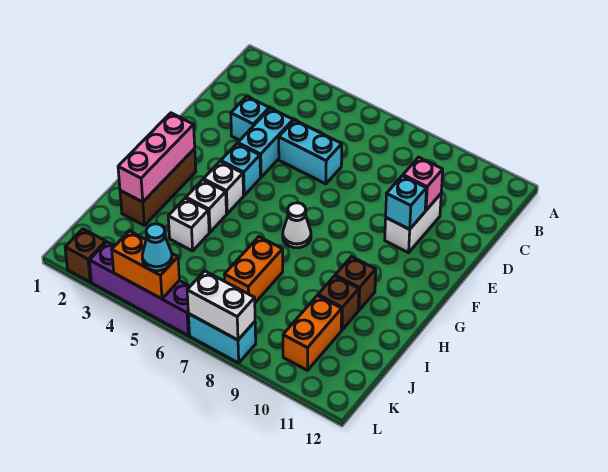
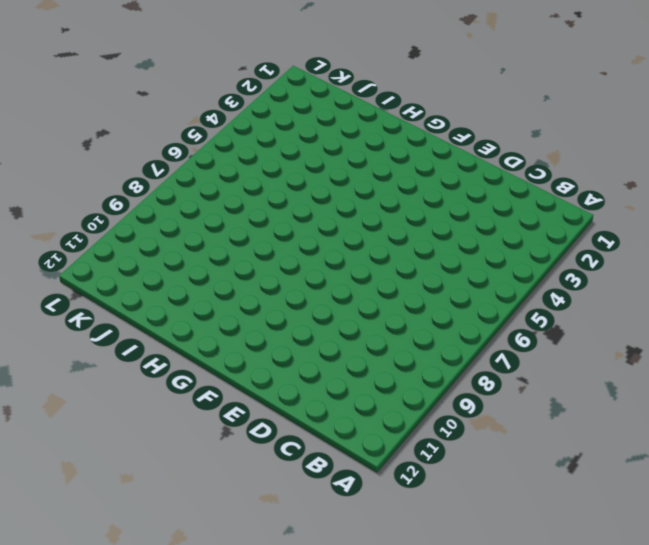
none -> cyan brick D3 level 1
none -> cyan brick D4:E4 level 1
none -> cyan brick D5:D6 level 1

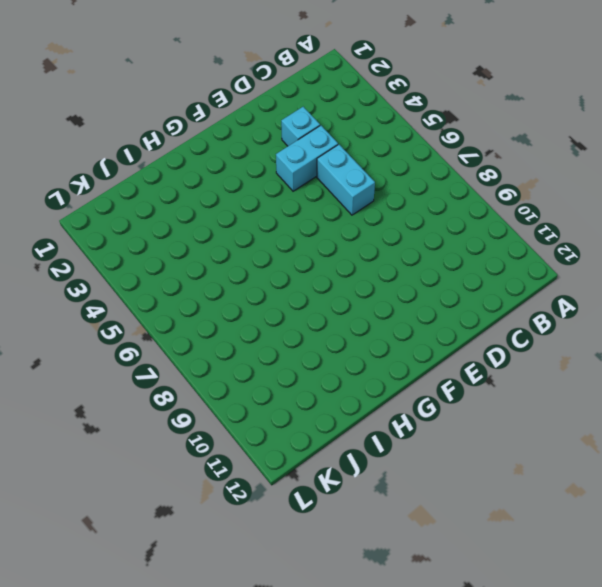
none -> white brick D10:E10 level 1
none -> cyan brick F4 level 1
none -> brown brick G2:I2 level 1

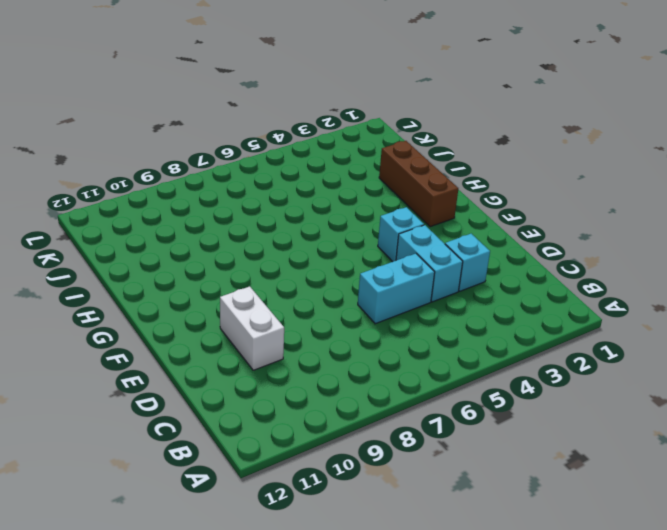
none -> white brick G4 level 1
none -> white cone G7 level 1
none -> white brick H4 level 1

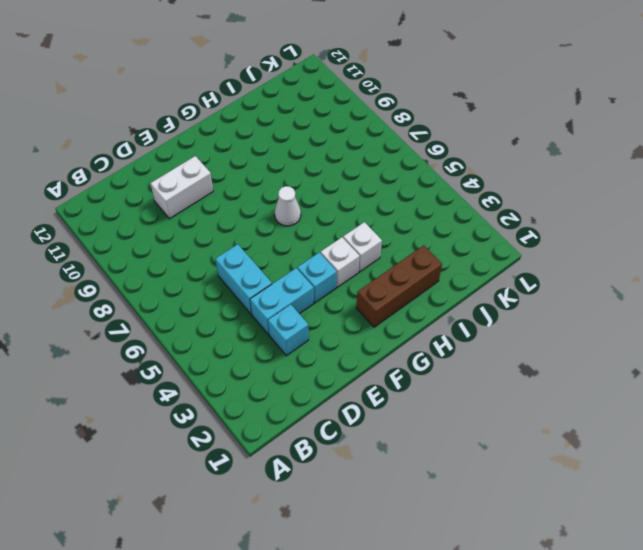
none -> brown brick H10 level 1
none -> white brick I4 level 1
none -> orange brick I7:J7 level 1

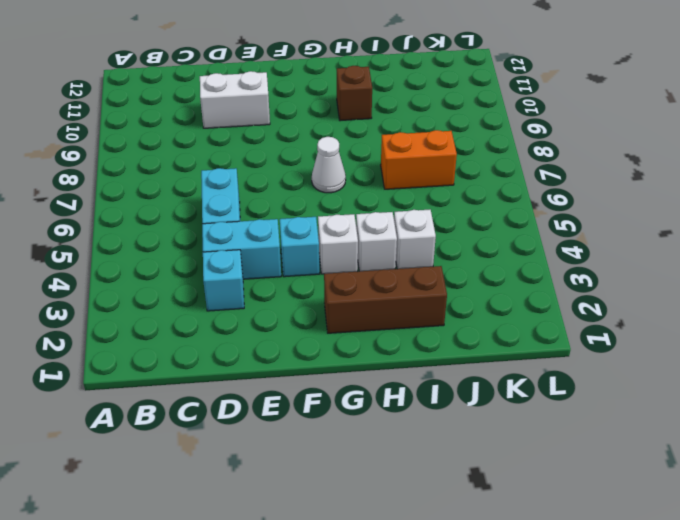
none -> brown brick I10 level 1
none -> orange brick J10:K10 level 1
none -> brown brick L2 level 1

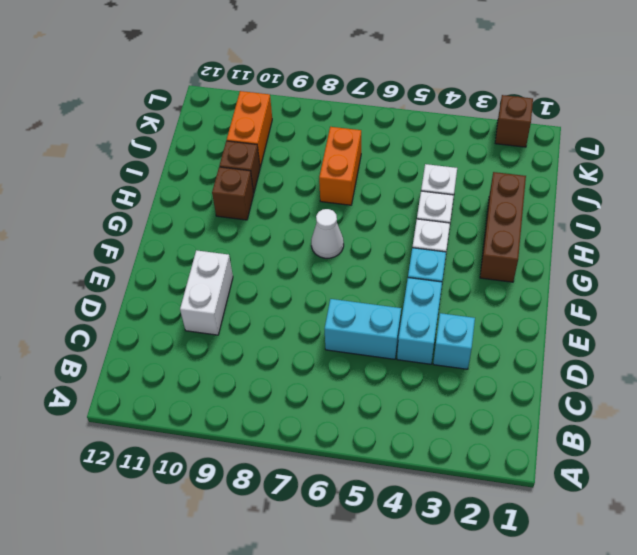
none -> purple brick L3:L6 level 1
none -> cyan brick L7:L8 level 1
none -> pink brick D10 level 2

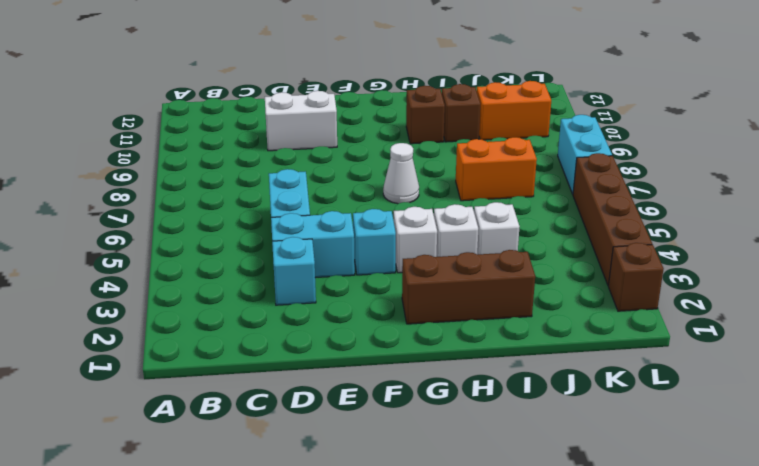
brown brick L3:L6 level 1 -> purple brick L3:L6 level 1
none -> pink brick D10 level 2
none -> cyan brick E10 level 2
none -> pink brick G2:I2 level 2

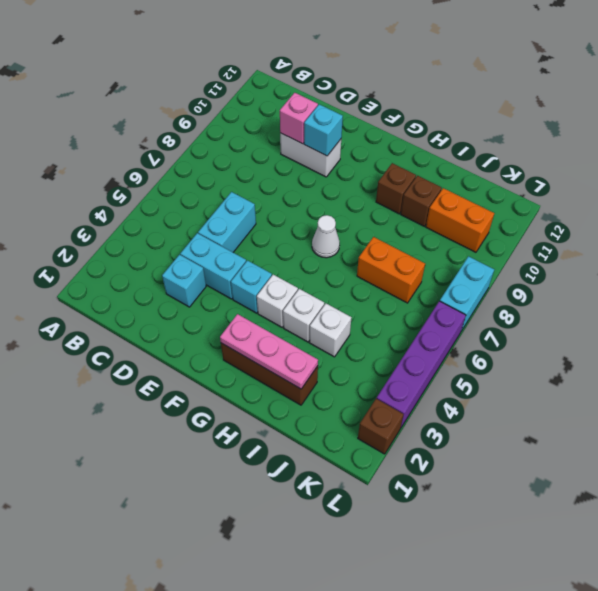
pink plate G2:I2 level 2 -> pink brick G2:I2 level 2
none -> orange brick L4:L5 level 2
none -> white brick L7:L8 level 2
none -> cyan cone L5 level 3

